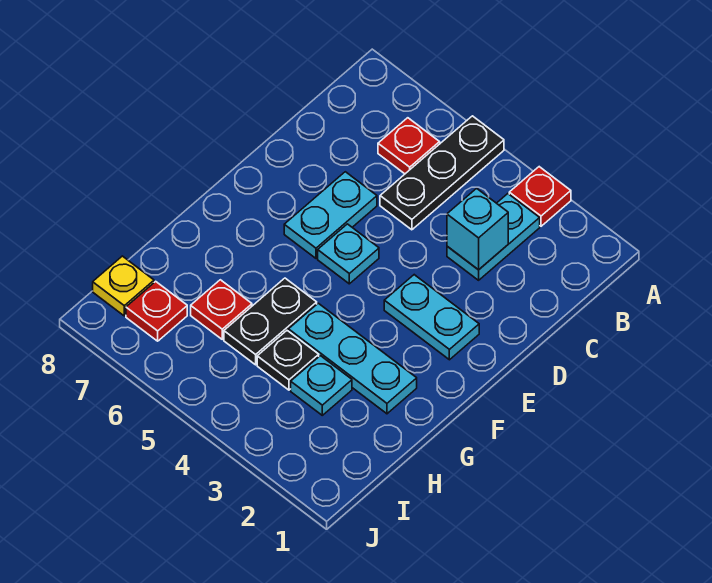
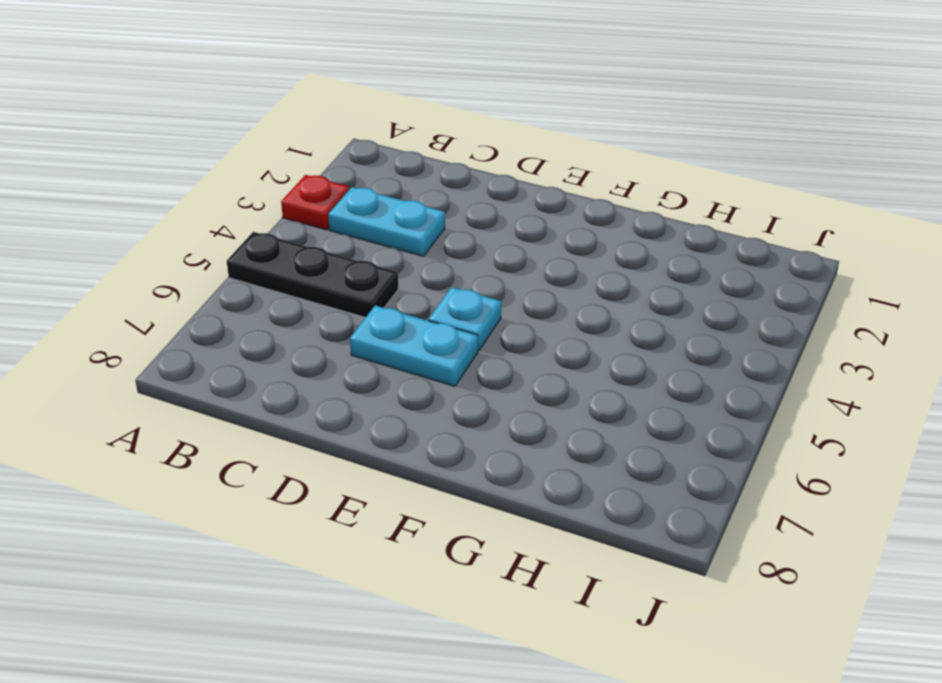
none -> red plate B6 level 1
none -> cyan plate E2:E3 level 1
none -> cyan plate G2:G4 level 1

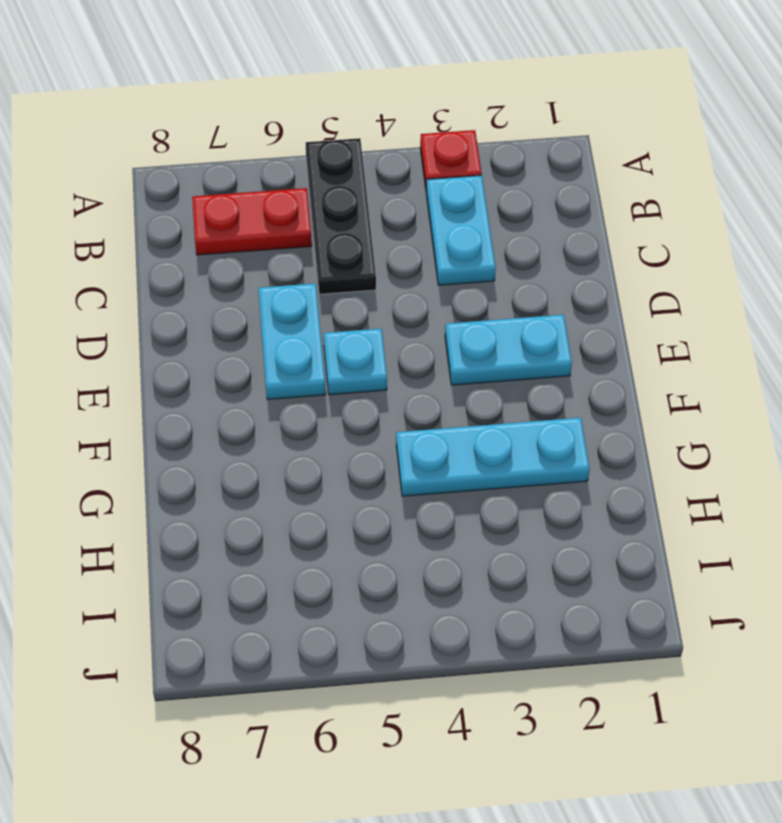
red plate B6:B7 level 1 -> red plate B6 level 1
none -> black plate G5:H5 level 1
none -> cyan plate H3 level 1
none -> black plate H4 level 1

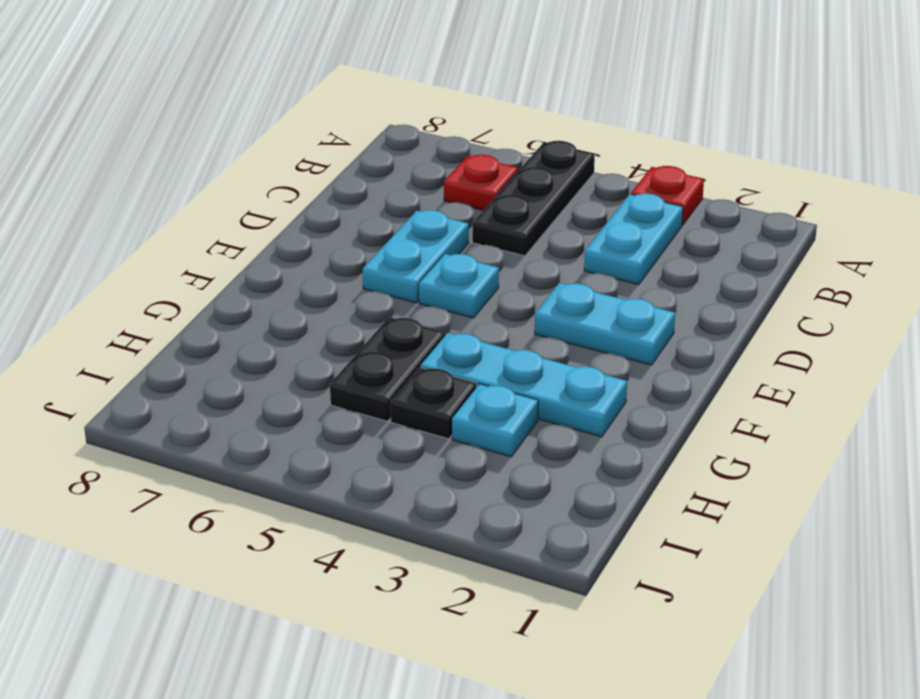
none -> red plate H6 level 1
none -> red plate I7 level 1
none -> yellow plate I8 level 1

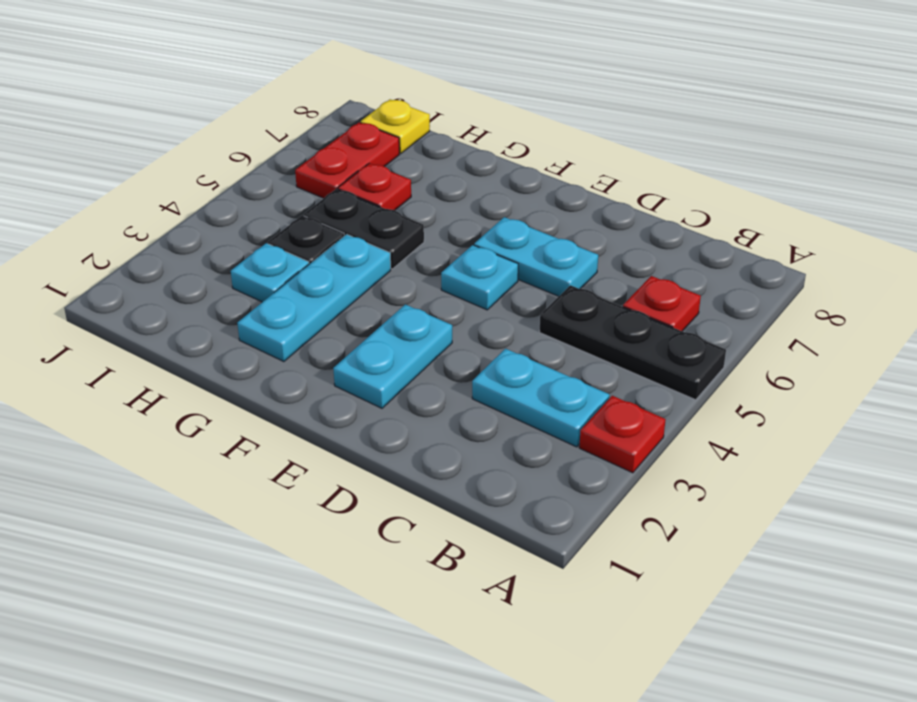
red plate I6:I7 level 1 -> red plate I7 level 1
none -> cyan brick C3 level 2

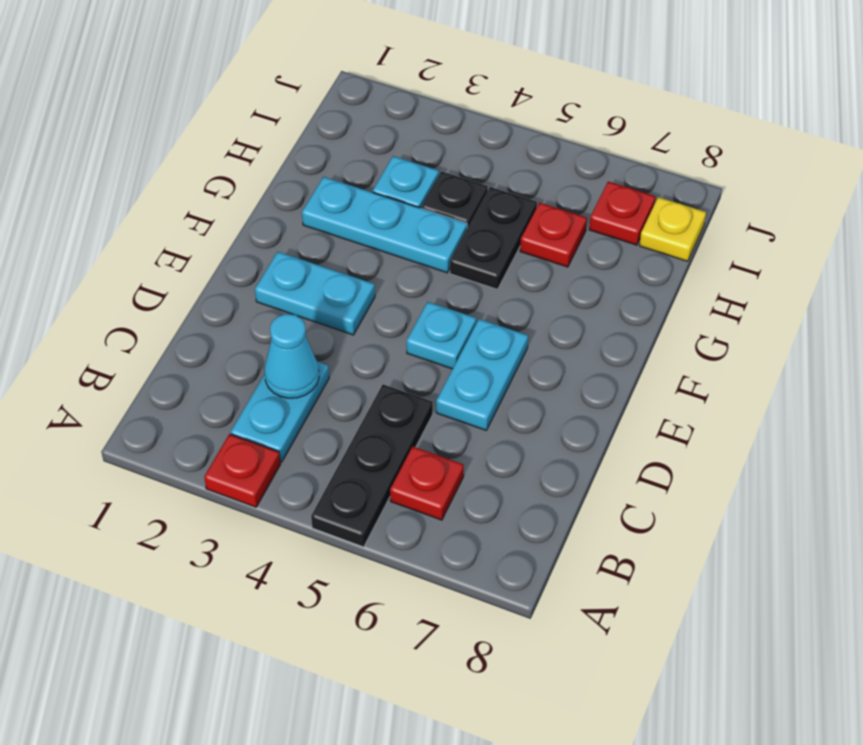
cyan cone C3 level 2 -> cyan brick C3 level 2

